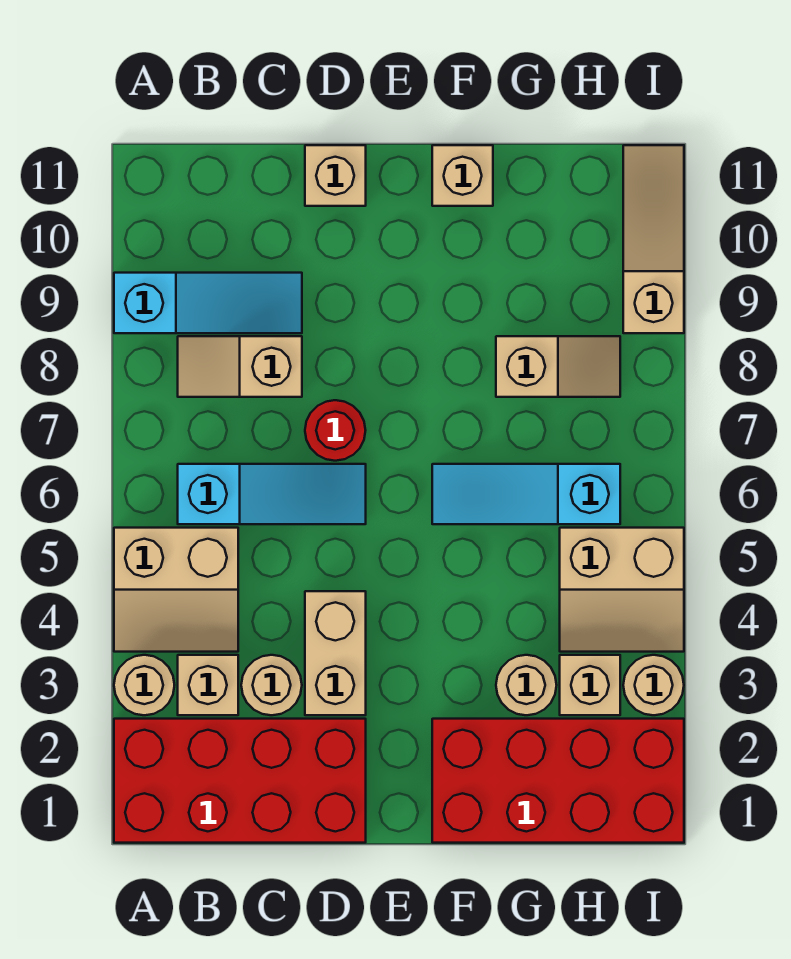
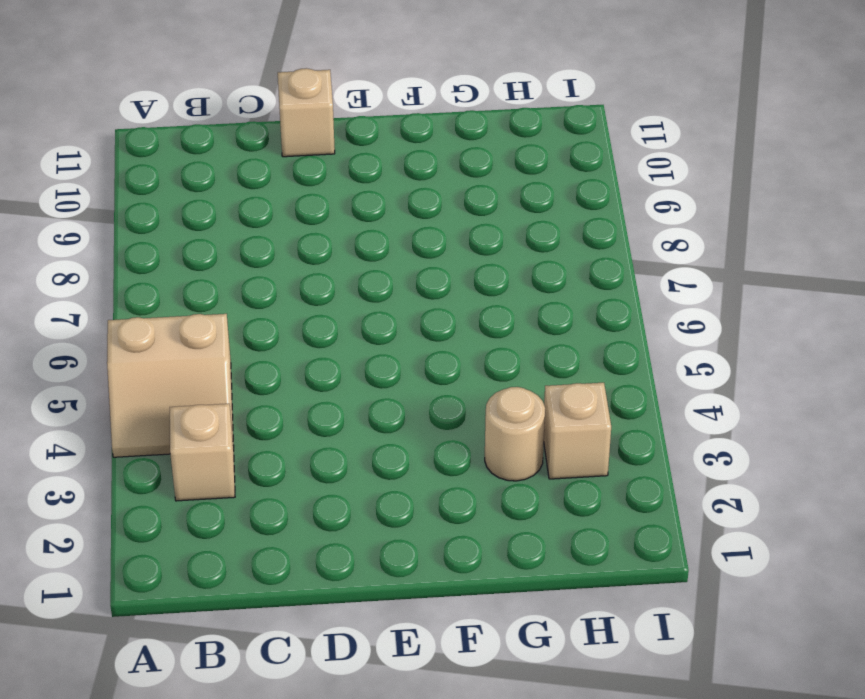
none -> red brick A1:D2 level 1
none -> tan round brick A3 level 1
none -> cyan slope A9:C9 level 1 top A

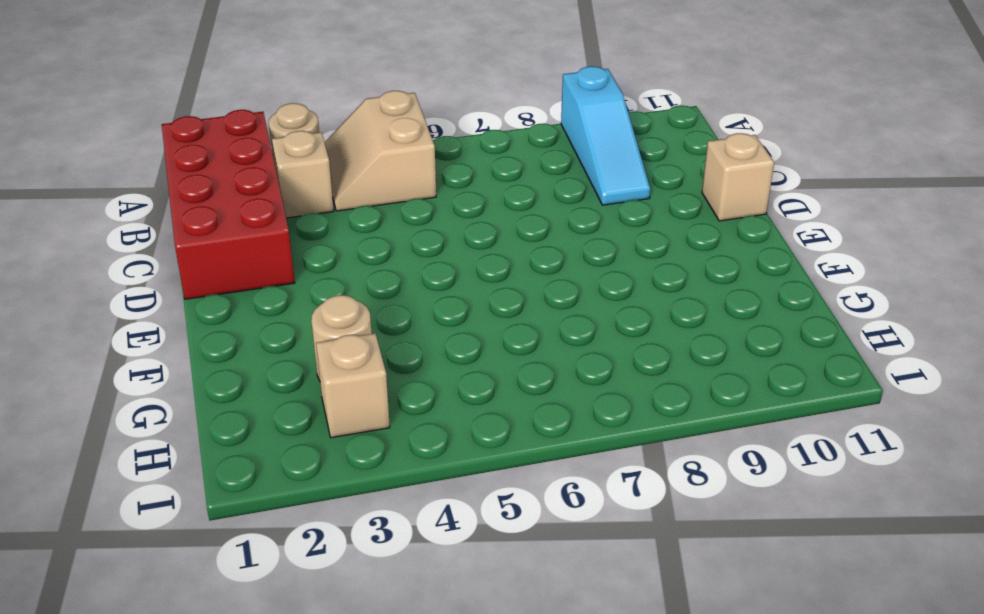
none -> cyan slope B6:D6 level 1 top B
none -> tan slope B8:C8 level 1 top C
none -> tan round brick C3 level 1

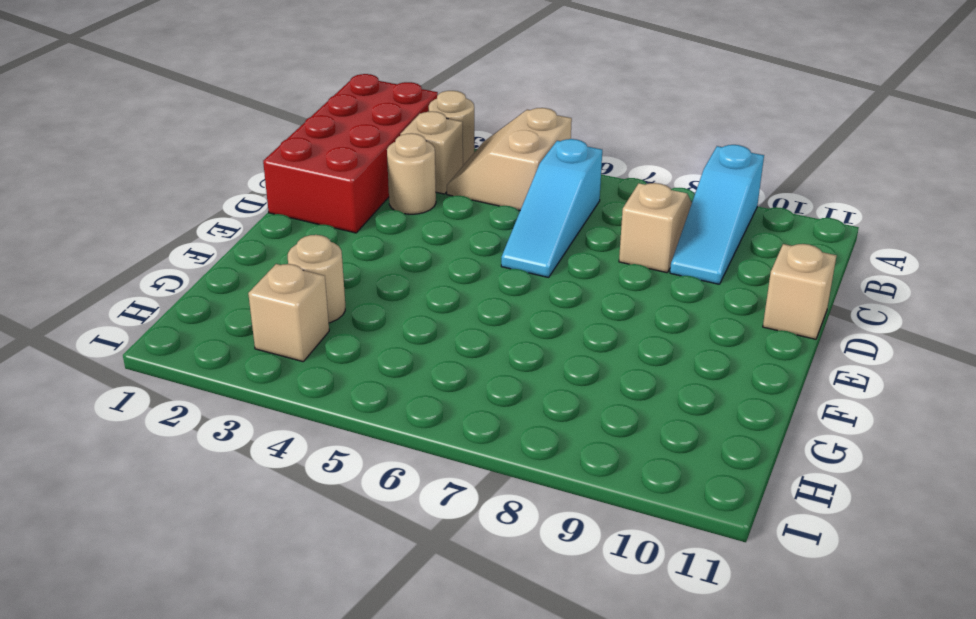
none -> tan brick D3:D4 level 1
none -> red round brick D7 level 1
none -> red brick F1:I2 level 1

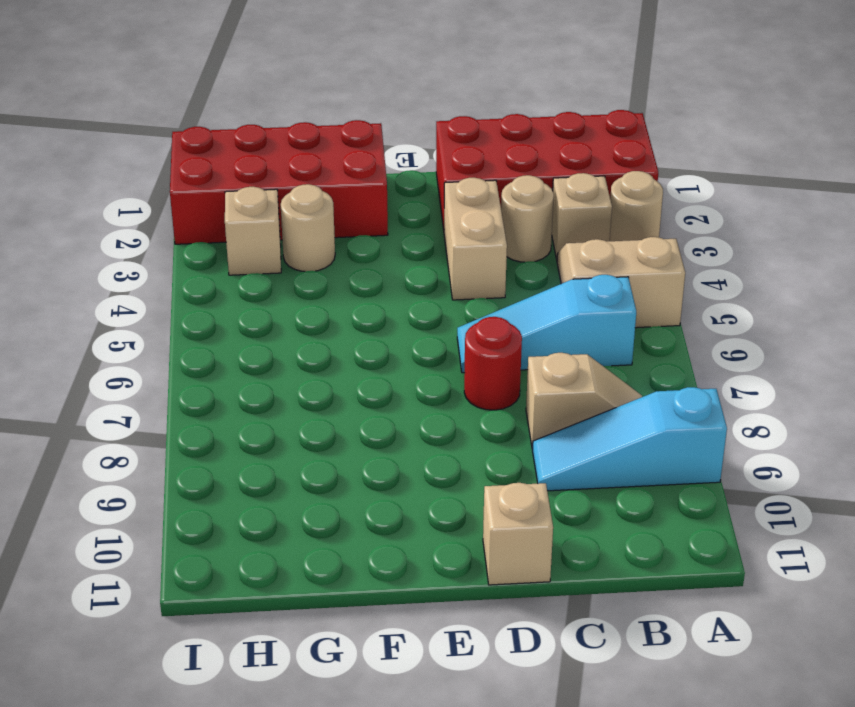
none -> cyan slope F6:H6 level 1 top H
none -> tan brick F11 level 1
none -> tan slope G8:H8 level 1 top G

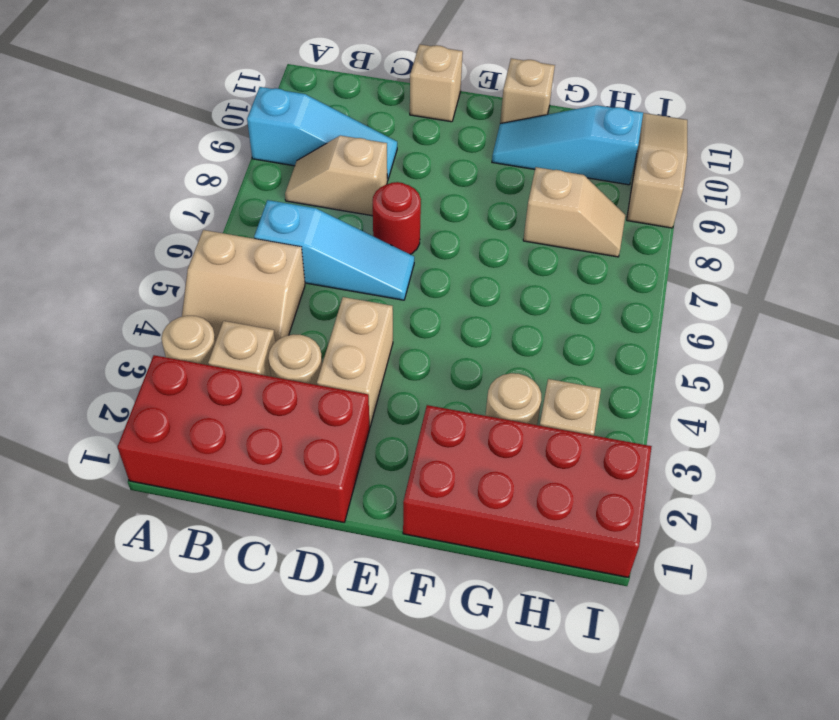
cyan slope F10:H10 level 1 top H -> cyan slope F6:H6 level 1 top H
none -> tan slope H4:I5 level 1 top 5
none -> tan round brick I3 level 1

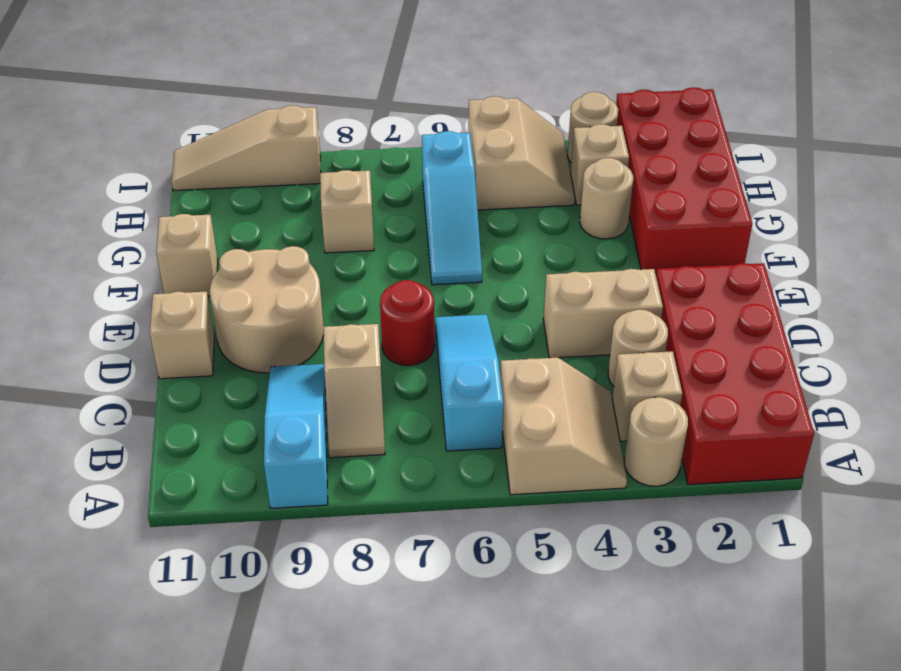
tan round brick D9:E10 level 1 -> none

